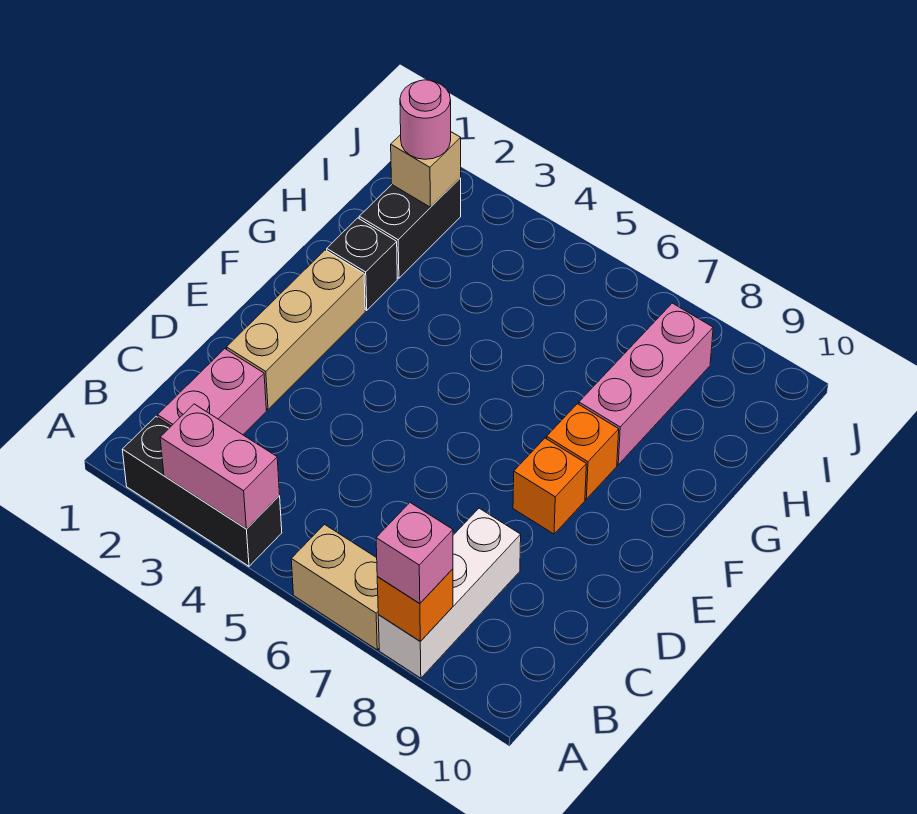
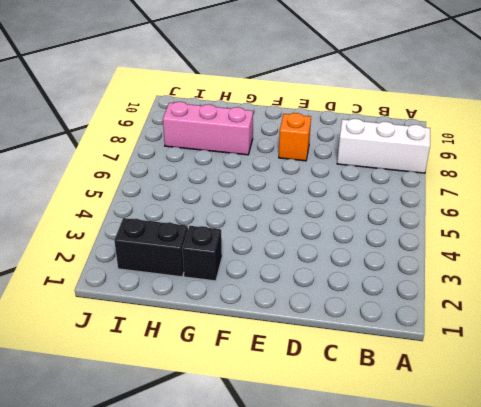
none -> black brick A2:A4 level 1
none -> tan brick A6:A7 level 1
none -> pink brick B2:C2 level 1

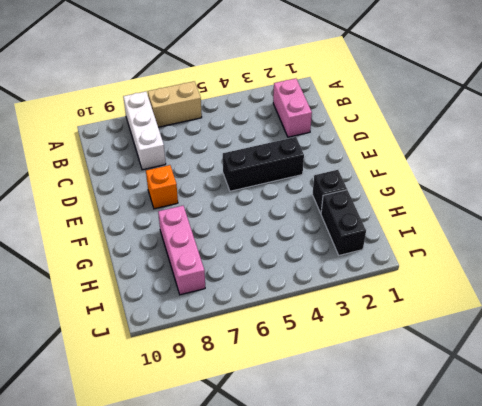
black brick E3:E5 level 1 -> black brick A2:A4 level 1
none -> tan brick D2:F2 level 1
none -> orange brick F8 level 1
none -> pink brick A3:A4 level 2

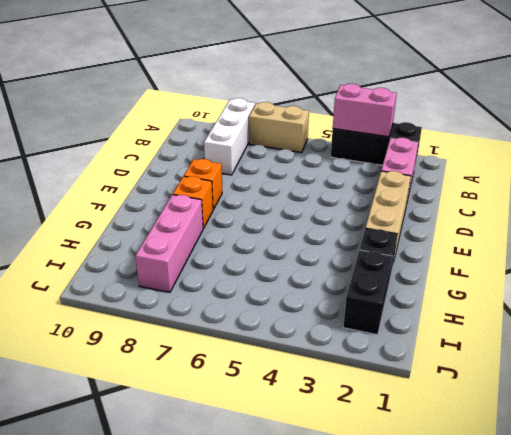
none -> orange brick A8 level 2
none -> tan brick I2 level 2
none -> pink brick A8 level 3

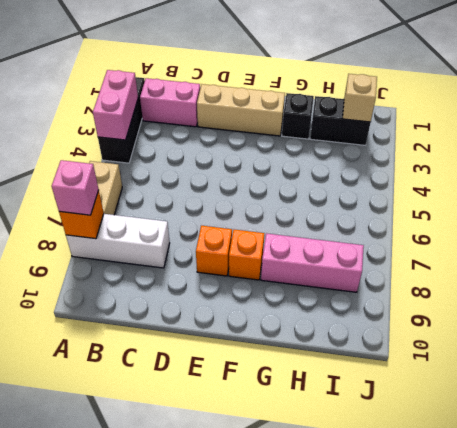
none -> pink round brick I2 level 3

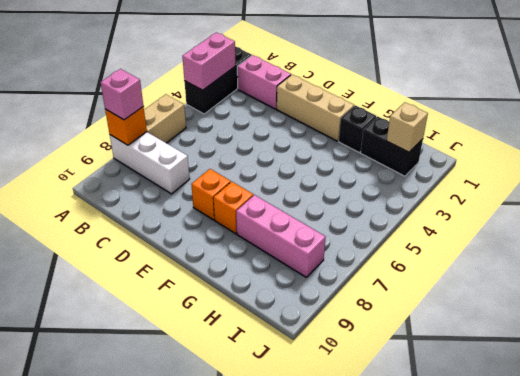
none -> pink round brick I2 level 3

